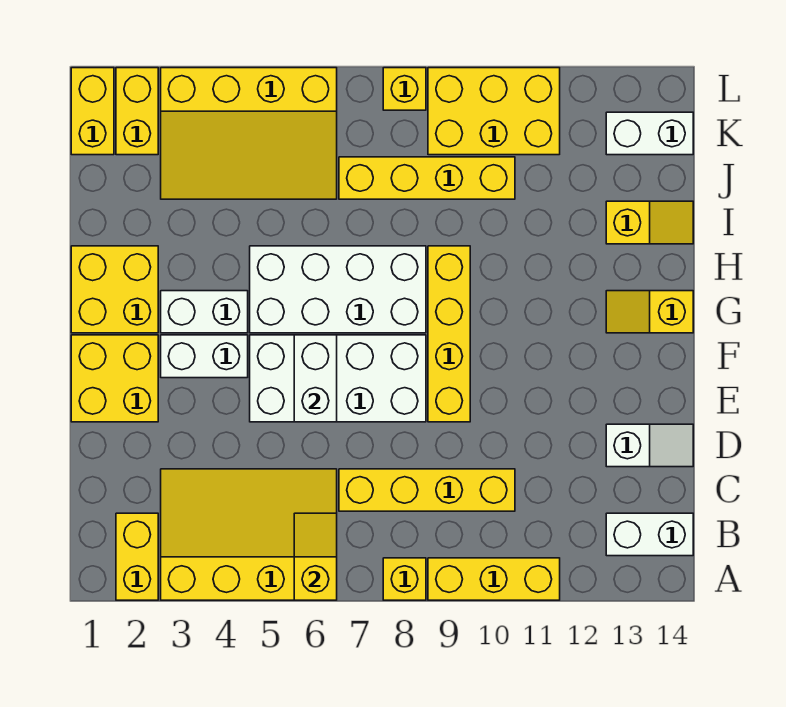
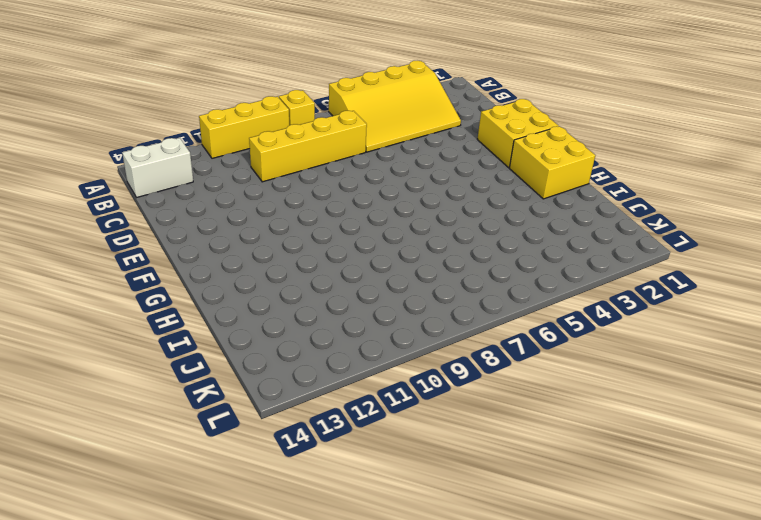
none -> yellow brick A2:B2 level 1
none -> white slope D13:D14 level 1 top 13
none -> white brick E5:F8 level 1

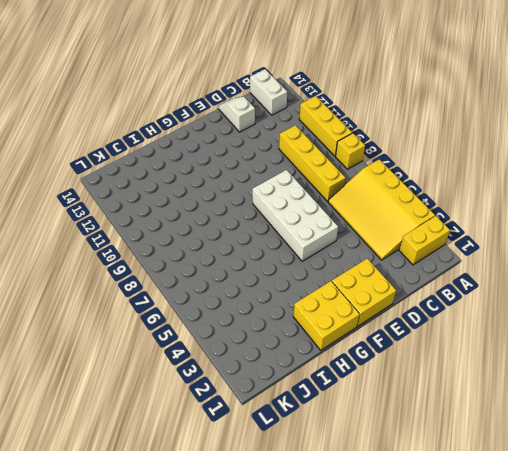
none -> yellow brick E9:H9 level 1
none -> white brick F3:F4 level 1
none -> white brick G3:G4 level 1

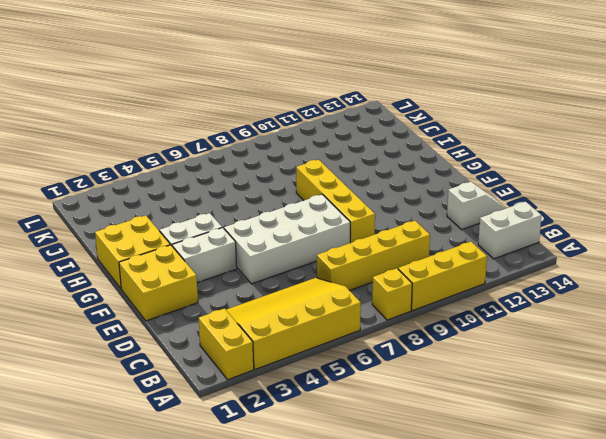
none -> white brick G5:H8 level 1
none -> yellow slope G13:G14 level 1 top 14
none -> yellow slope I13:I14 level 1 top 13

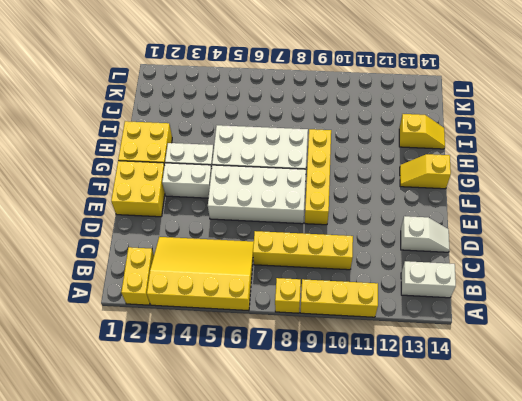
none -> yellow slope J3:L6 level 1 top L
none -> yellow brick J7:J10 level 1
none -> yellow brick K1:L1 level 1

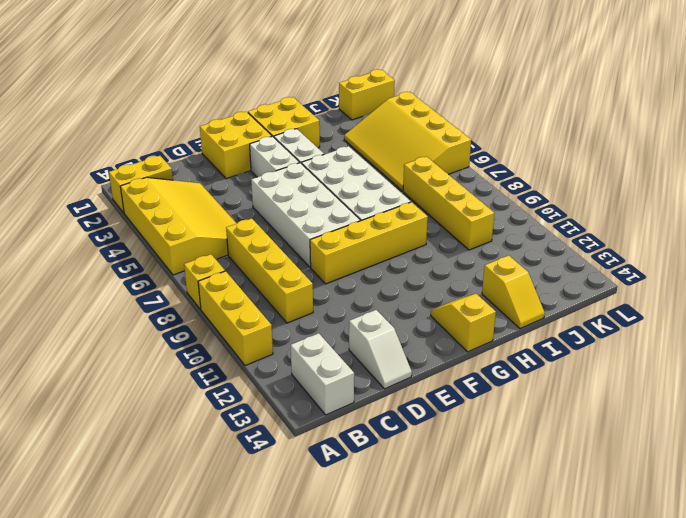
none -> yellow brick K2:L2 level 1
none -> yellow brick K9:L11 level 1
none -> white brick K13:K14 level 1

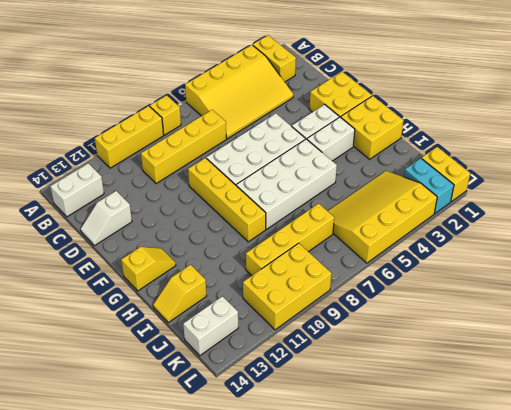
cyan brick K2:L2 level 1 -> yellow brick K2:L2 level 1
none -> yellow brick L8 level 1
none -> yellow slope A6:B6 level 2 top A
none -> white brick E6:F6 level 2

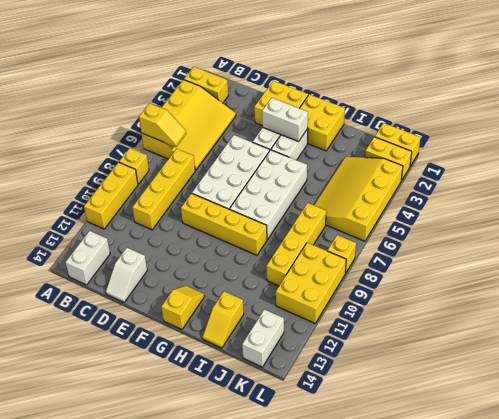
white brick F3:G3 level 2 -> white brick E6:F6 level 2

